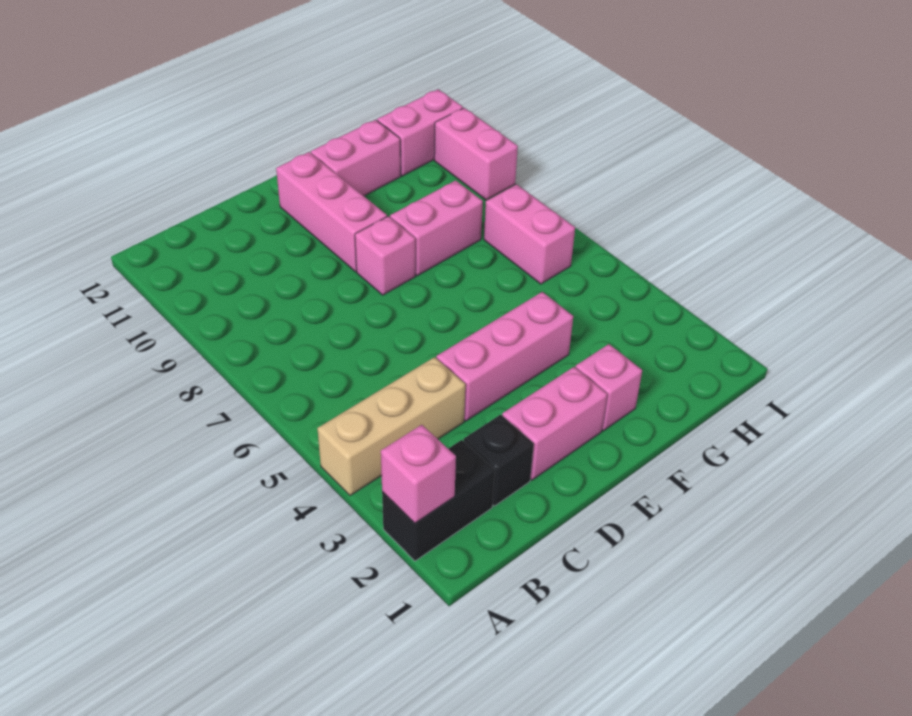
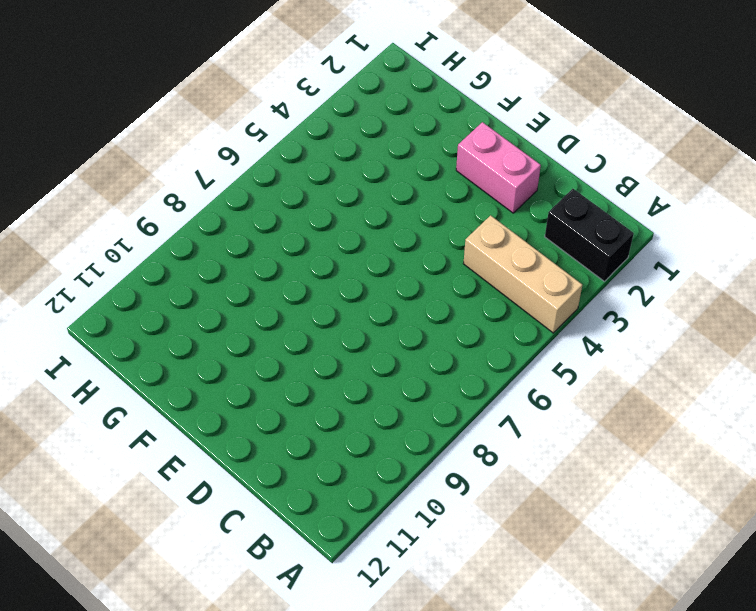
none -> black brick C2 level 1
none -> pink brick D4:F4 level 1
none -> pink brick E8 level 1

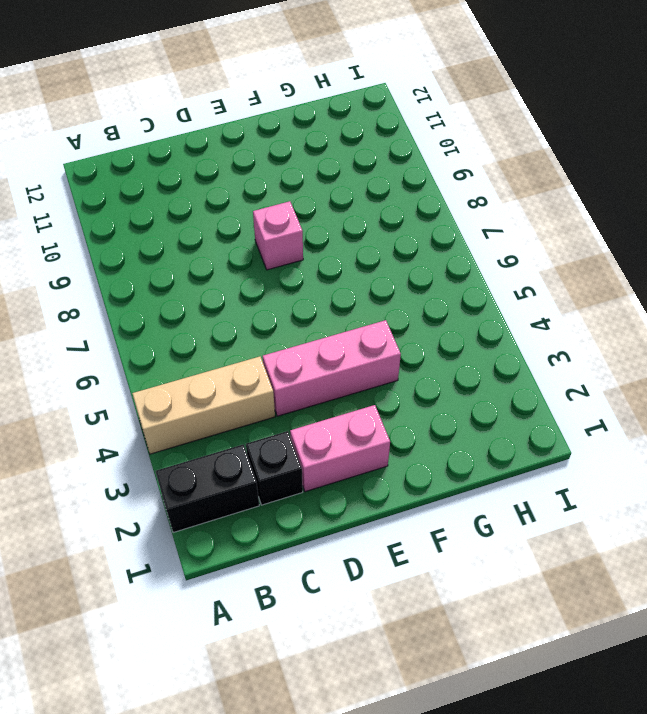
none -> pink brick E9:E11 level 1
none -> pink brick F2 level 1
none -> pink brick F8:G8 level 1

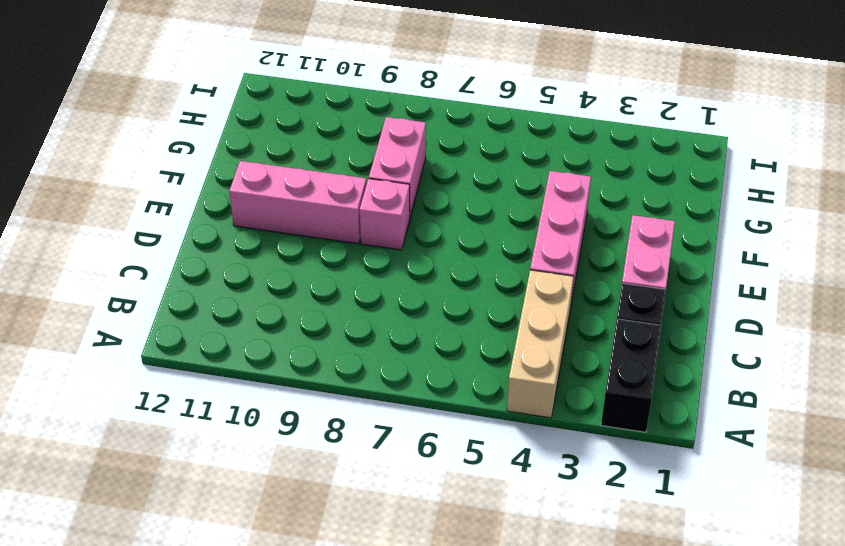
none -> pink brick F2 level 1
none -> pink brick F11:G11 level 1
none -> pink brick H6:H7 level 1

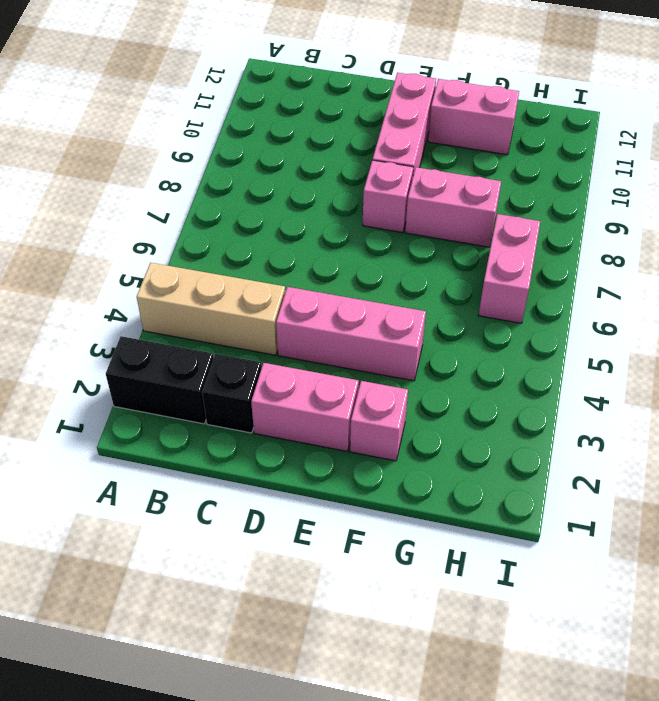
none -> pink brick H11:I11 level 1
none -> pink brick I9:I10 level 1
none -> pink brick A2 level 2

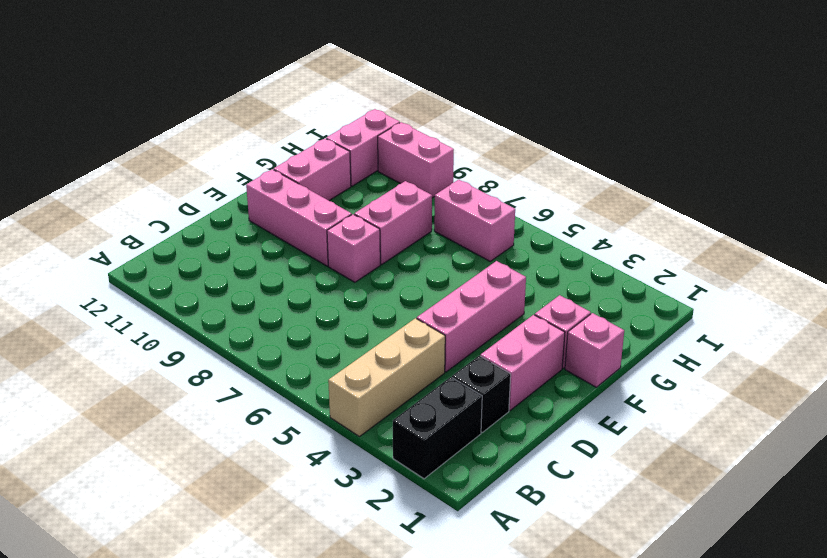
pink brick F1 level 1 -> pink brick A2 level 2

